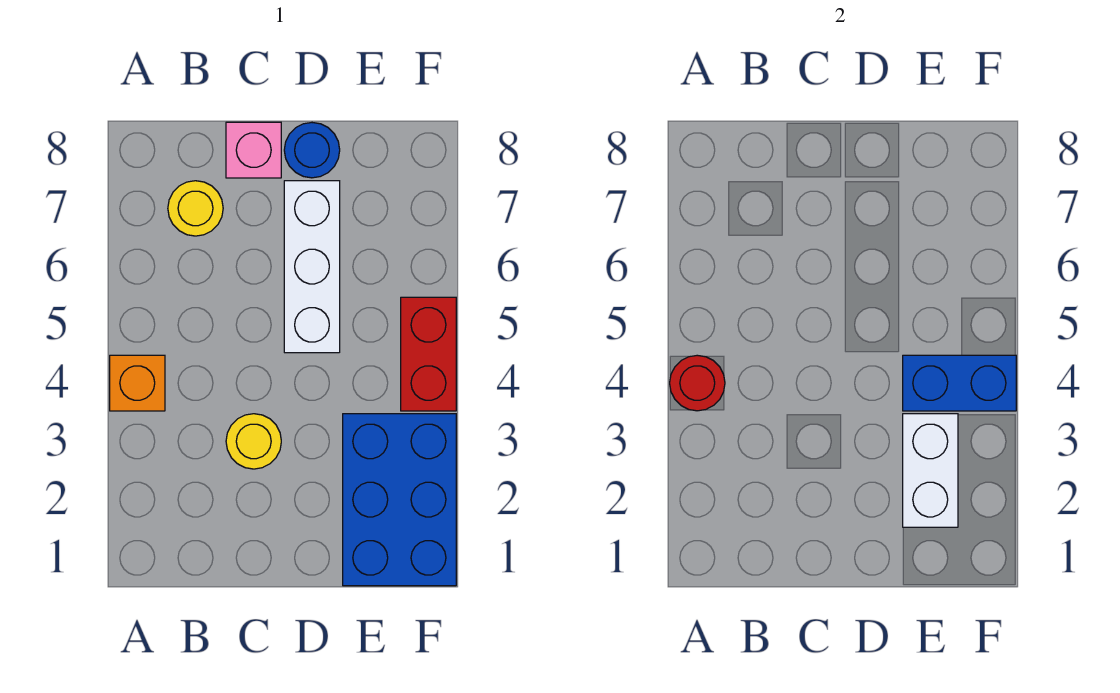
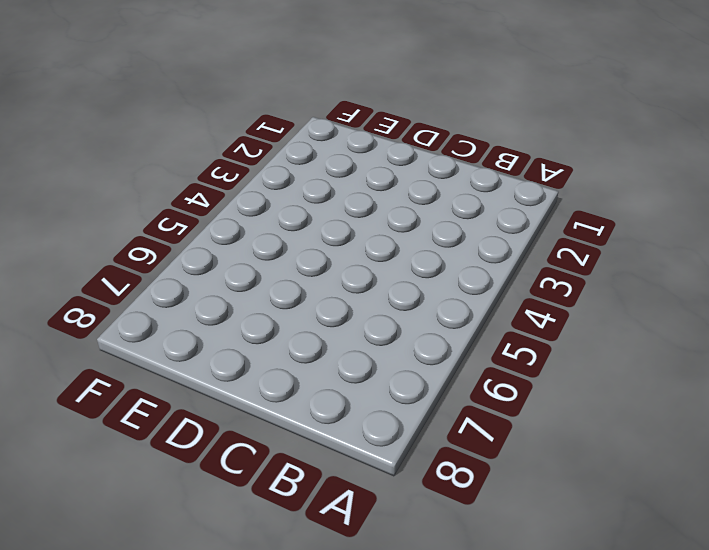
none -> orange brick A4 level 1
none -> yellow round brick B7 level 1

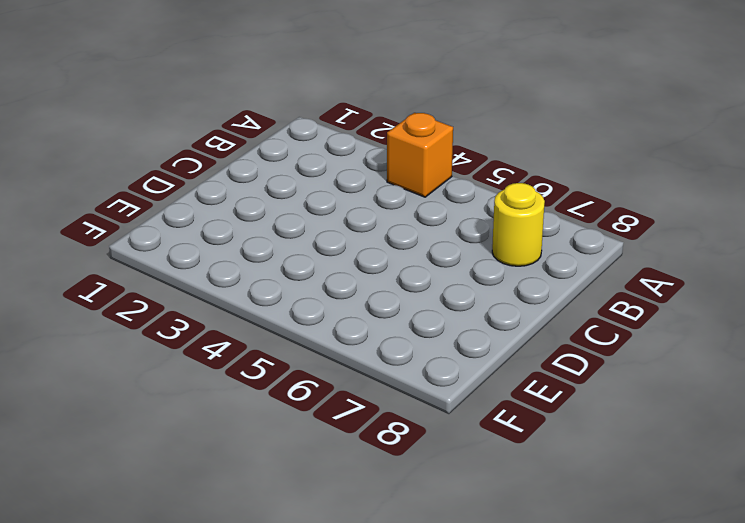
none -> yellow round brick C3 level 1
none -> pink brick C8 level 1

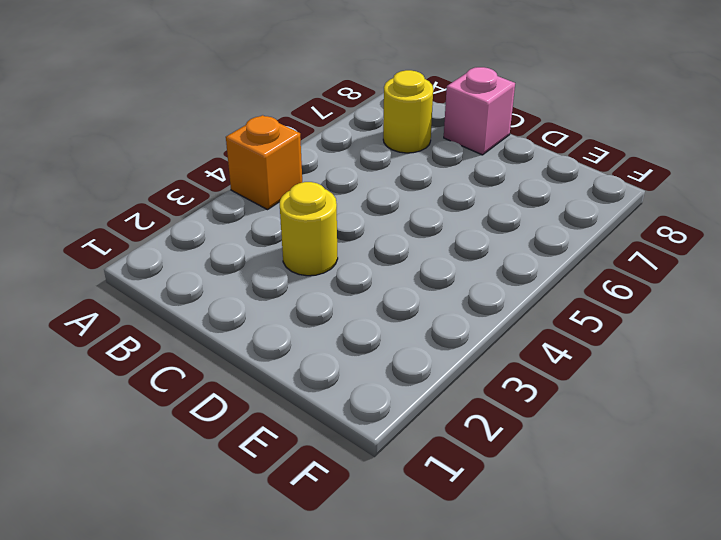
none -> white brick D5:D7 level 1
none -> blue round brick D8 level 1

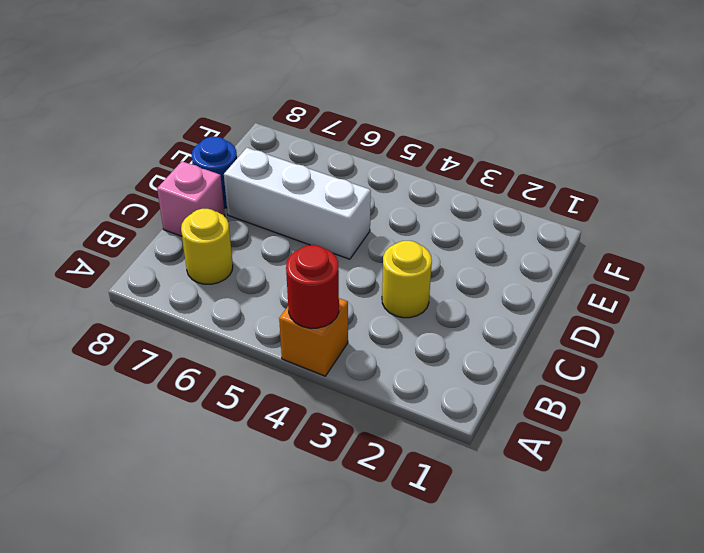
none -> blue brick E1:F3 level 1
none -> red brick F4:F5 level 1

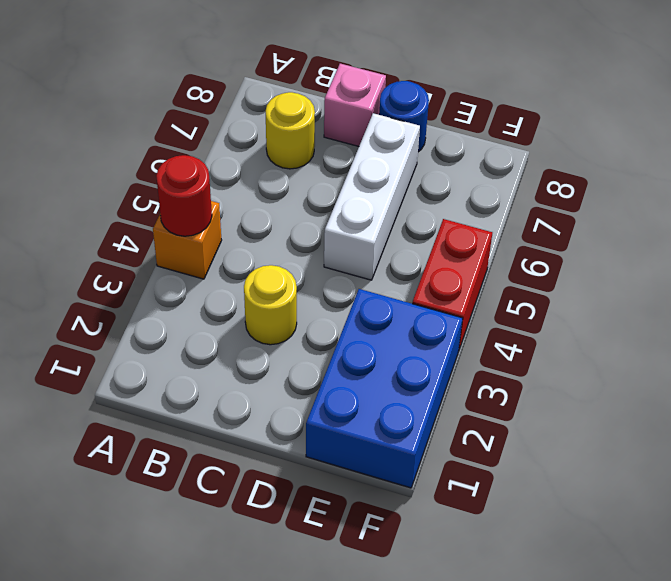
none -> white brick E2:E3 level 2
none -> blue brick E4:F4 level 2

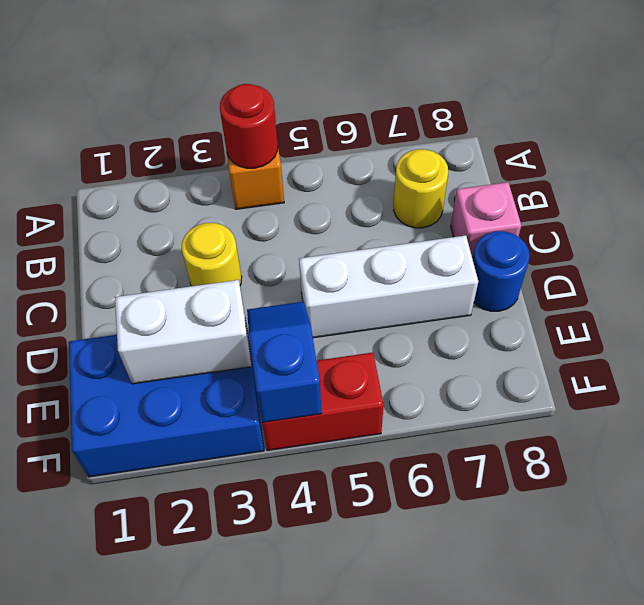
blue slope E4:F4 level 2 top F -> blue brick E4:F4 level 2

